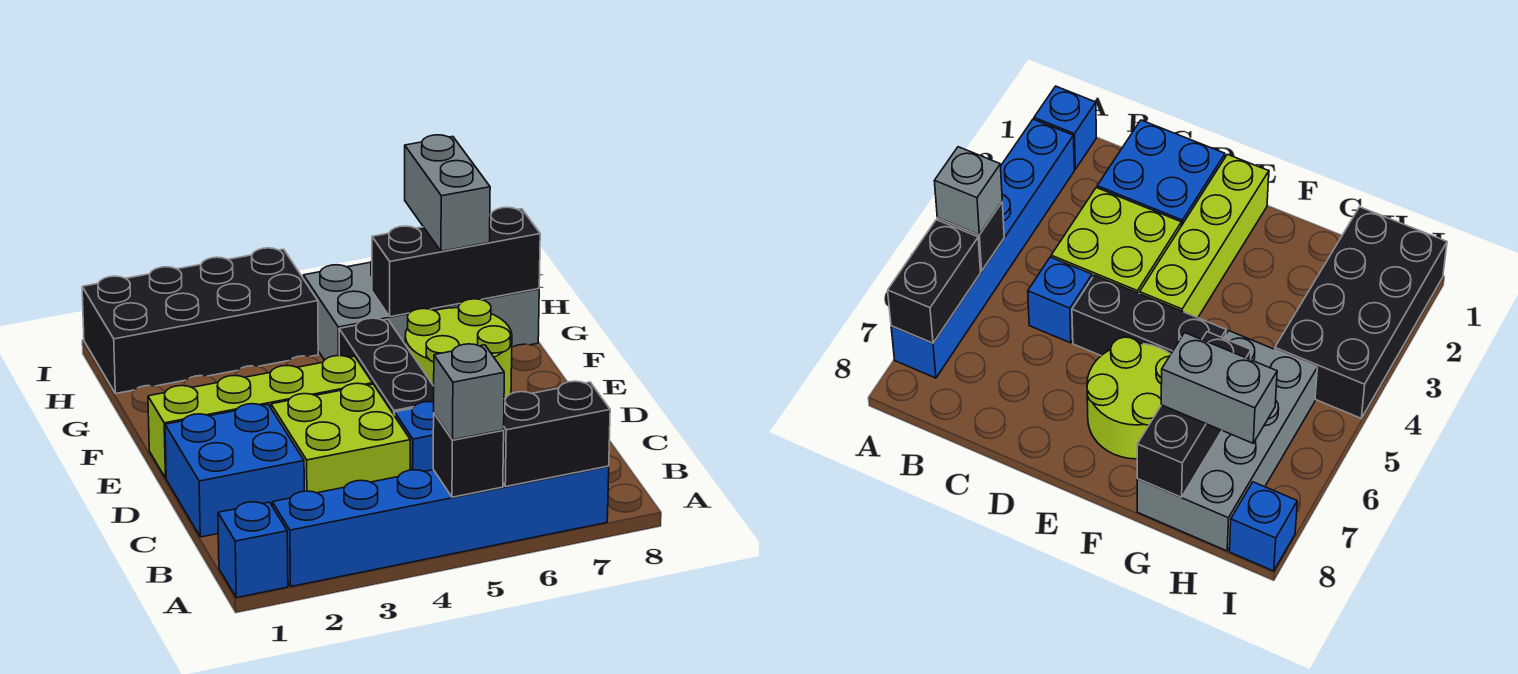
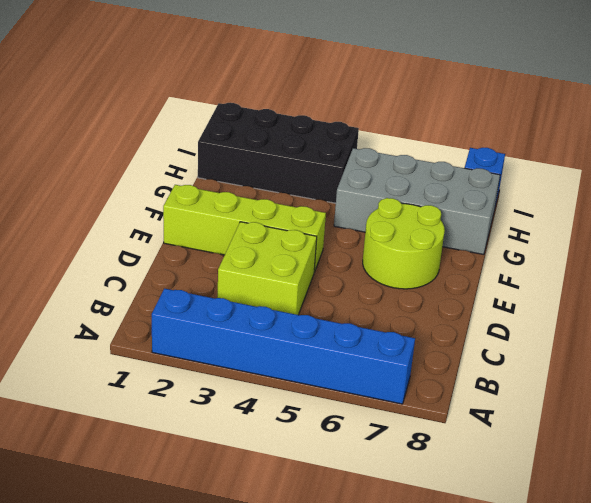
none -> blue brick A1 level 1
none -> blue brick C1:D2 level 1
none -> blue brick C5 level 1

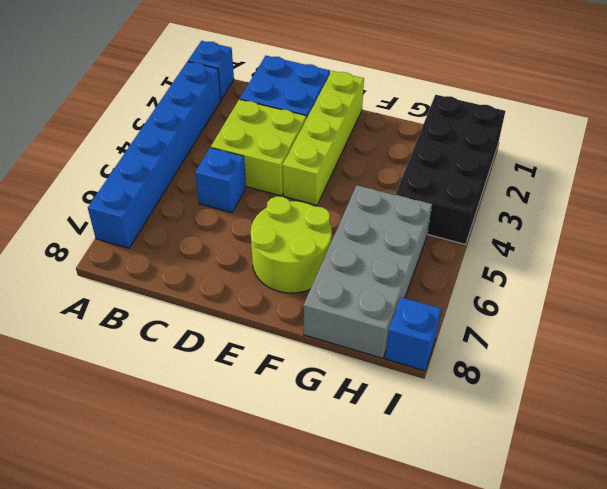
none -> black brick D5:F5 level 1
none -> black brick A5 level 2
none -> black brick A6:A7 level 2

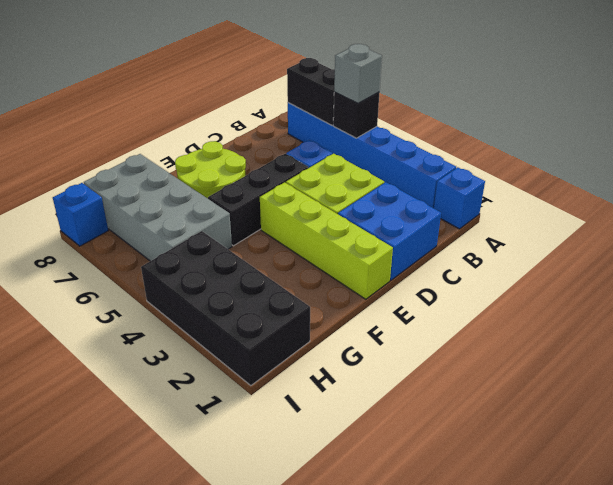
none -> black brick G6:G8 level 2
none -> grey brick G7:H7 level 3

